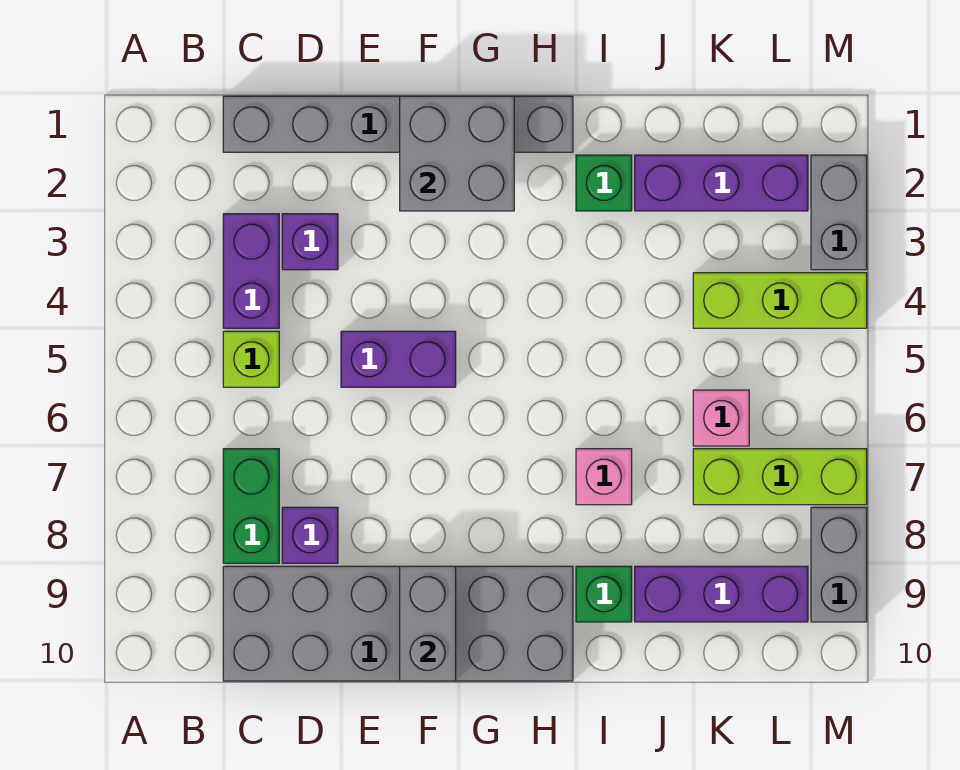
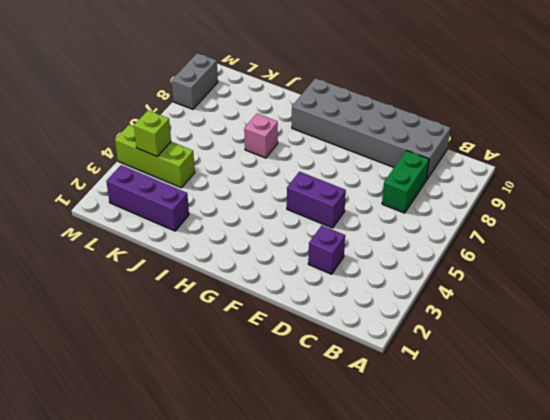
lime brick L4 level 2 -> lime brick C5 level 1
none -> grey brick C1:H1 level 1
none -> purple brick C3:C4 level 1
none -> purple brick D8 level 1

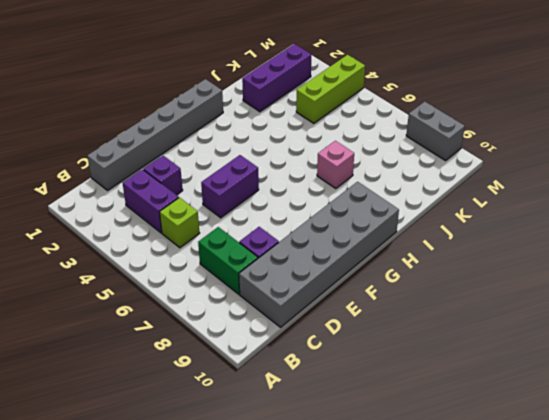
none -> green brick I2 level 1
none -> green brick I9 level 1
none -> purple brick J9:L9 level 1

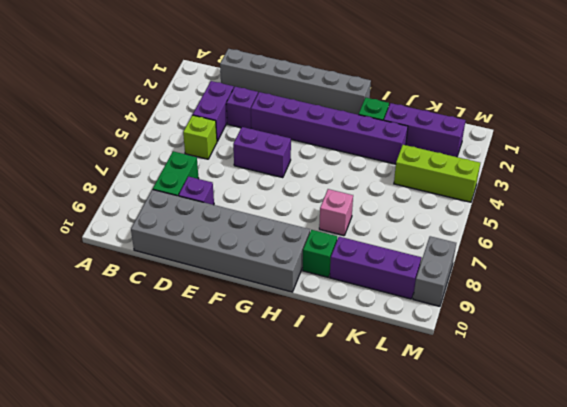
purple brick E3:J3 level 1 -> none
none -> pink brick K6 level 1
none -> lime brick K7:M7 level 1
none -> grey brick M2:M3 level 1

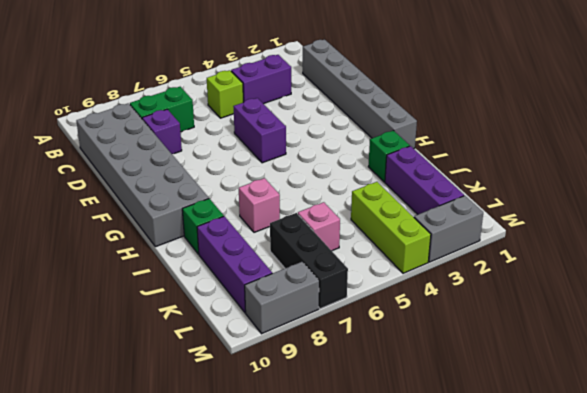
black brick K7:M7 level 1 -> lime brick K7:M7 level 1
none -> purple brick D3 level 1
none -> grey brick F1:G2 level 2
none -> grey brick F9:F10 level 2

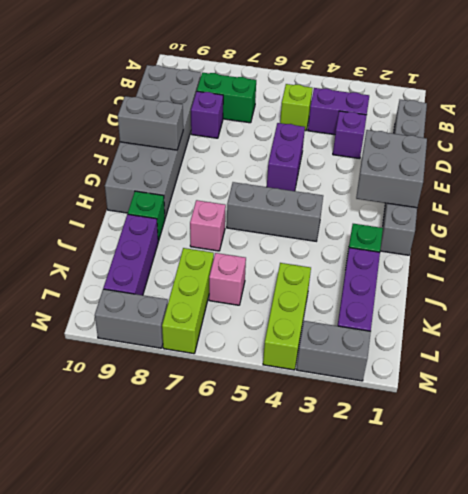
grey brick H4:H6 level 1 -> none

